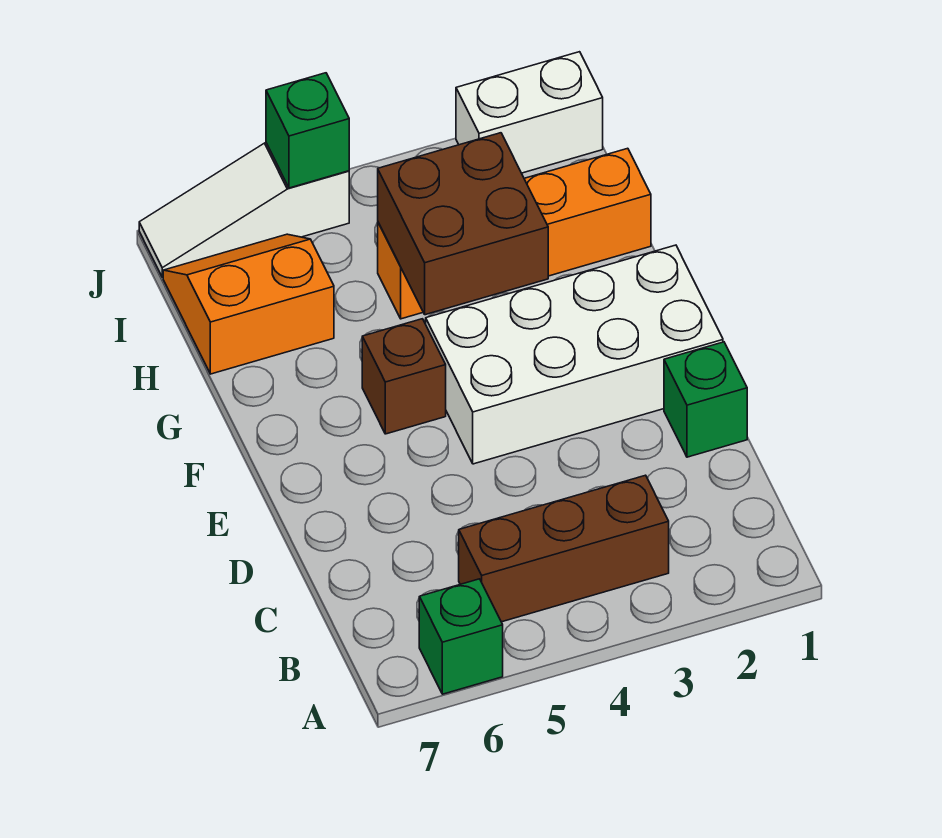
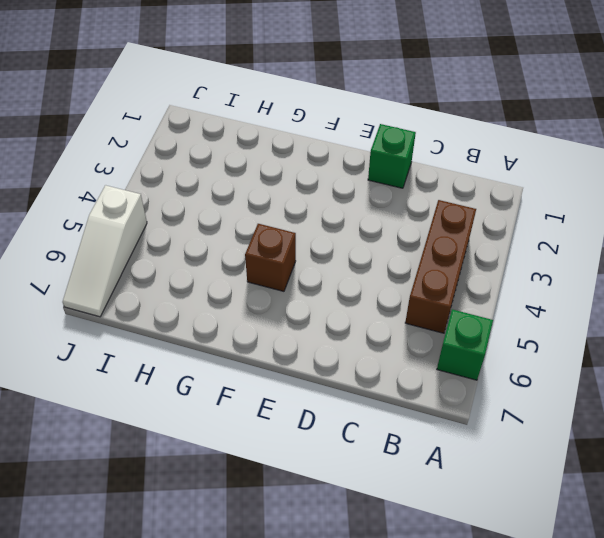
none -> white brick E1:F4 level 1
none -> orange brick H1:H4 level 1

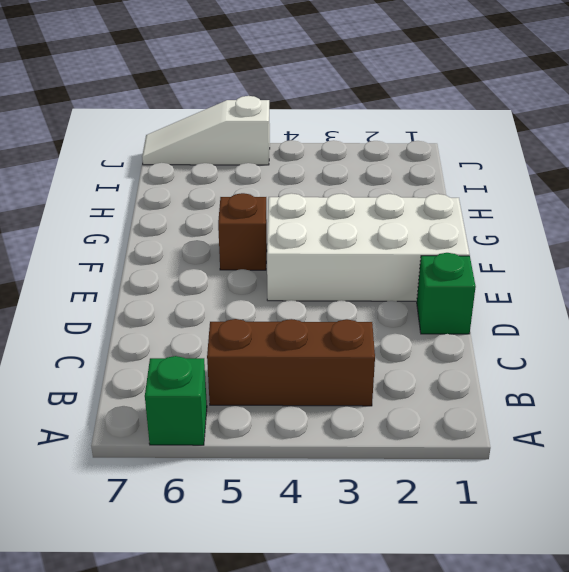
none -> orange brick H1:H4 level 1
none -> orange slope H6:I7 level 1 top H

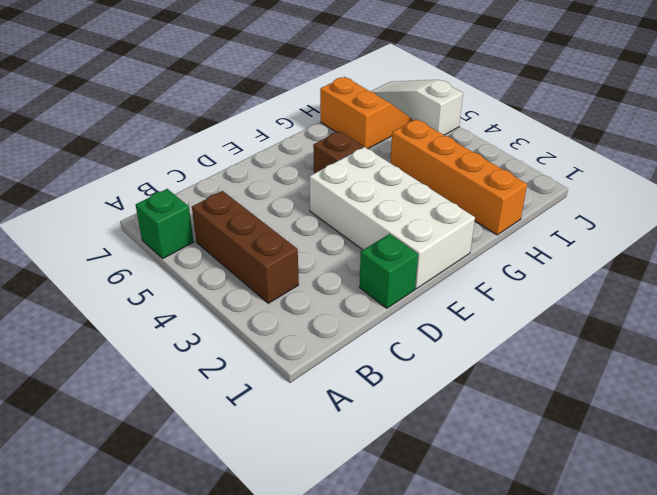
none -> white brick J1:J2 level 1
none -> brown brick G3:H4 level 2

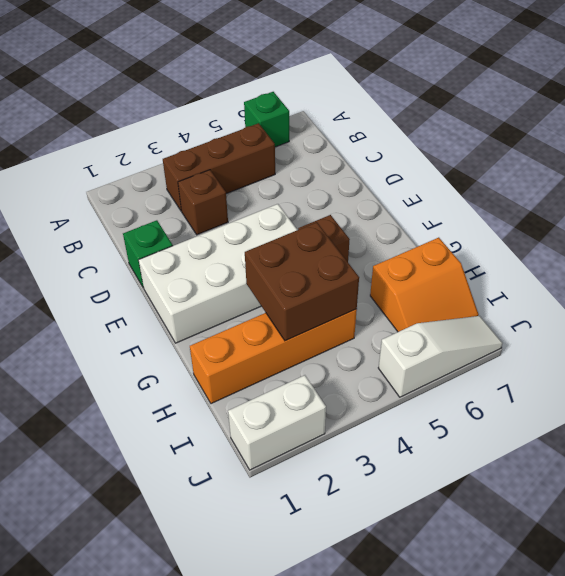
brown brick C3 level 1 -> none
none -> green brick J5 level 2

